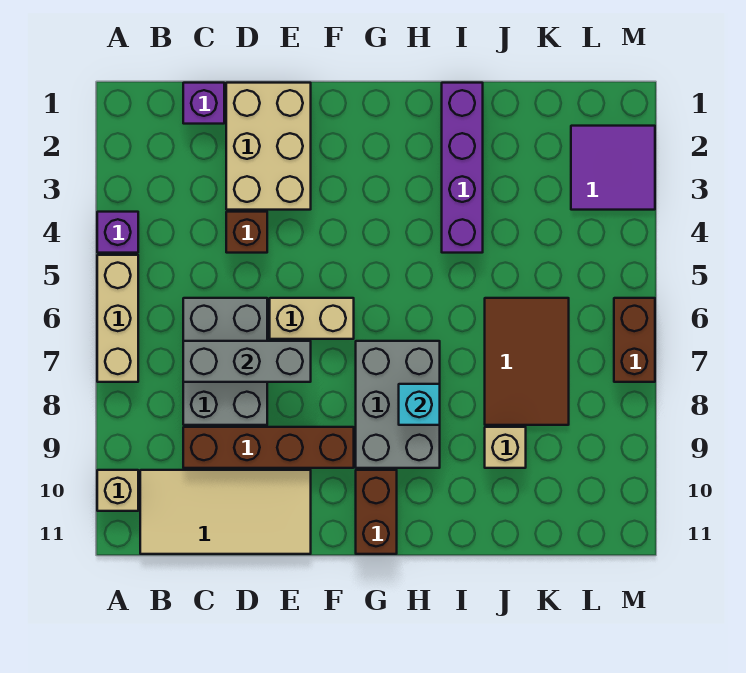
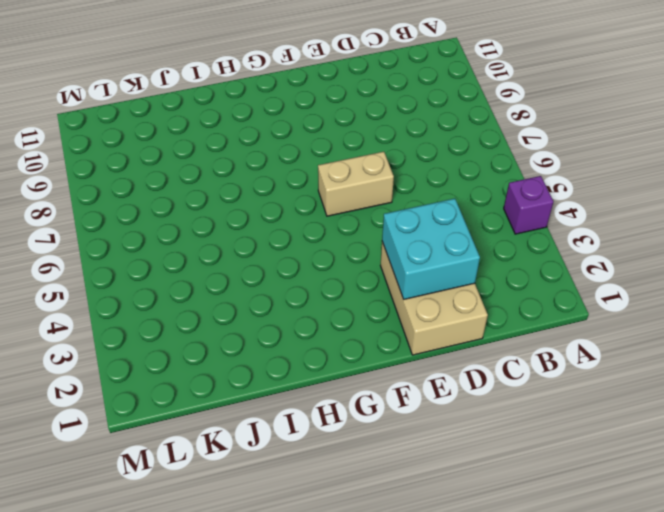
cyan brick D2:E3 level 2 -> none
none -> tan brick A5:A7 level 1
none -> tan brick A10 level 1
none -> tan tile B10:E11 level 1

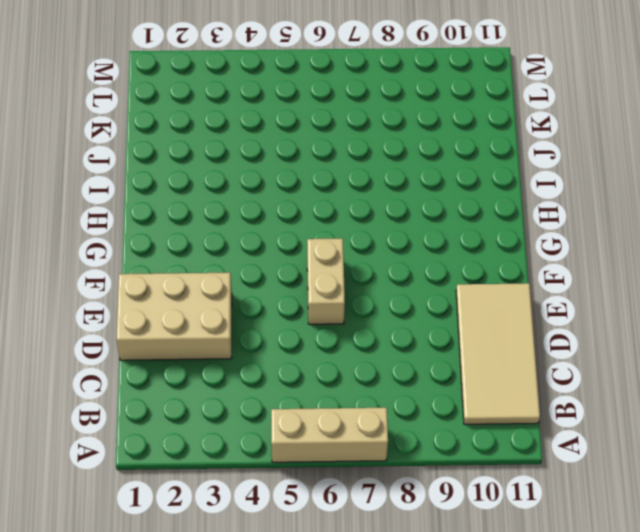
none -> purple brick A4 level 1
none -> tan brick A10 level 1
none -> purple brick C1 level 1

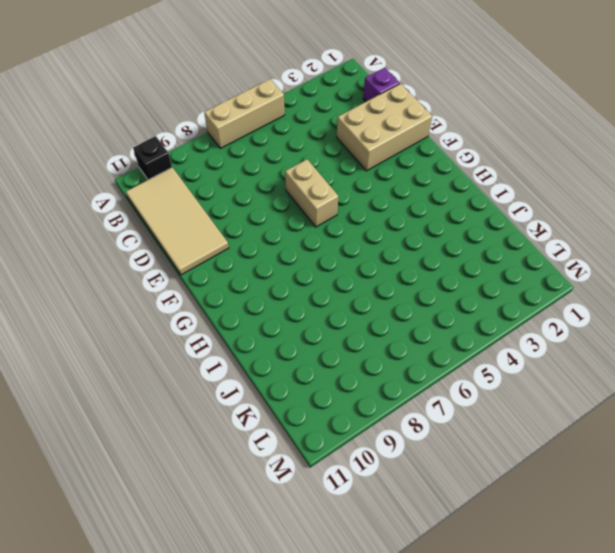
black brick A10 level 1 -> tan brick A10 level 1
none -> purple brick A4 level 1
none -> grey brick C6:D8 level 1
none -> brown brick C9:F9 level 1

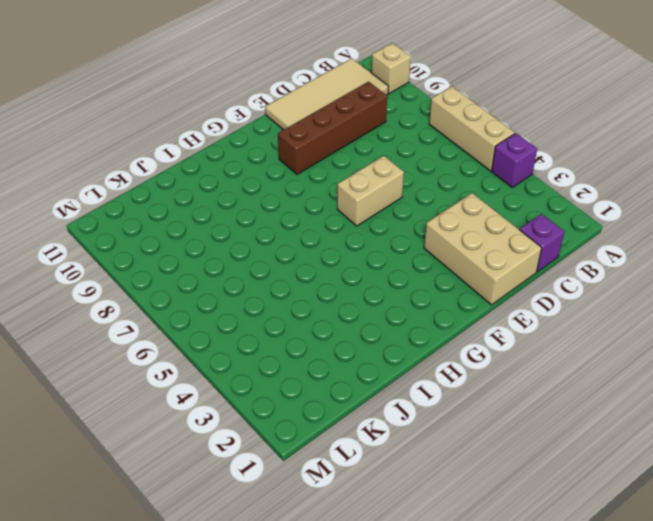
none -> grey brick C6:D8 level 1
none -> brown brick D4 level 1
none -> grey brick G7:H9 level 1

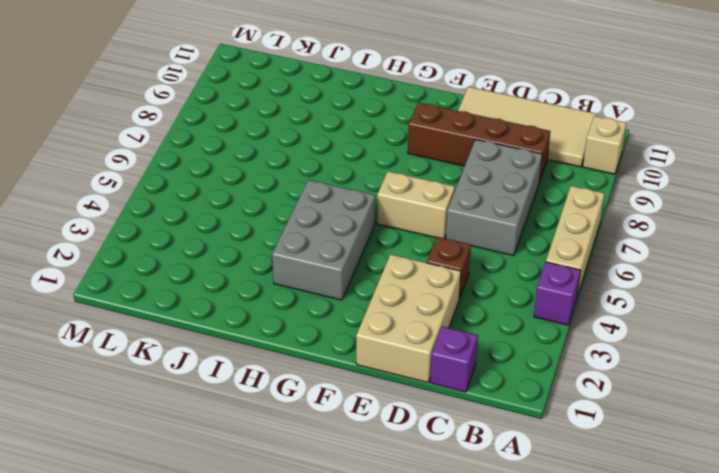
grey brick G3:H5 level 1 -> grey brick G7:H9 level 1
none -> brown brick G10:G11 level 1
none -> purple brick I1:I4 level 1
none -> brown tile J6:K8 level 1

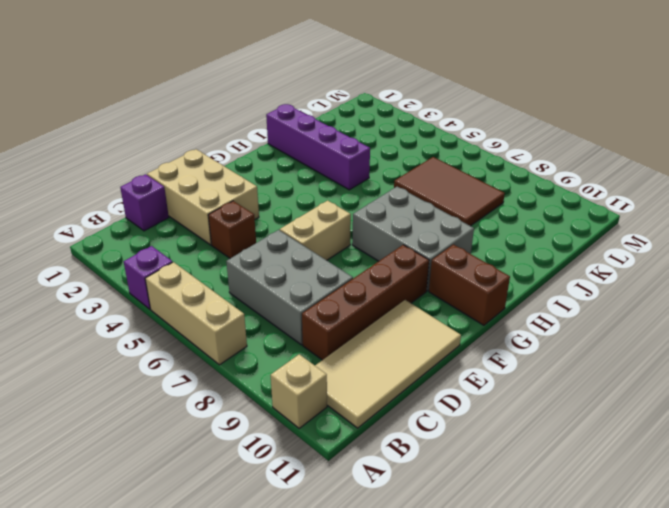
none -> tan brick J9 level 1
none -> purple tile L2:M3 level 1
none -> brown brick M6:M7 level 1

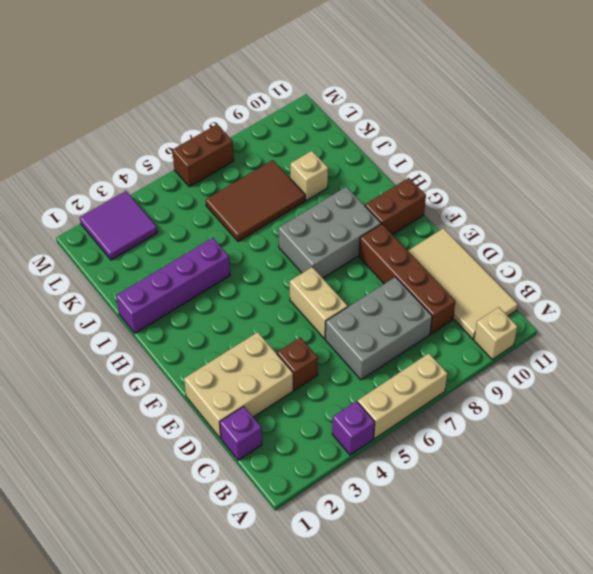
none -> grey brick C7:E7 level 2
none -> cyan brick H8 level 2

